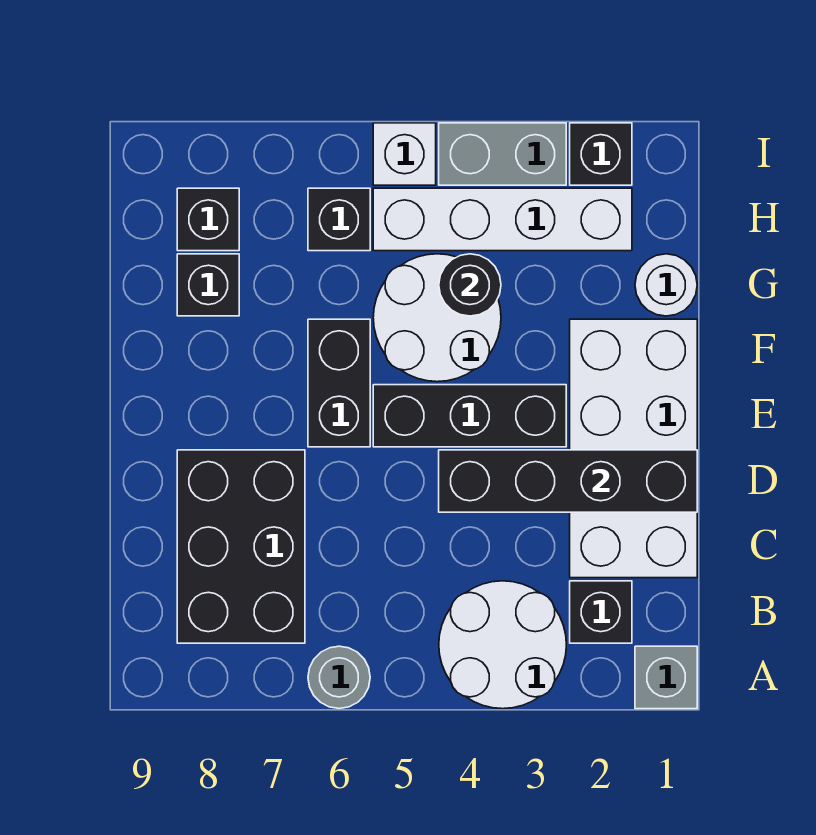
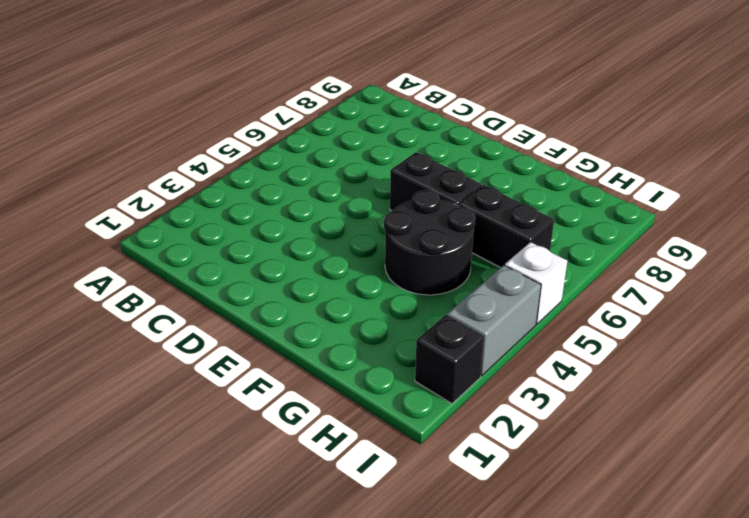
black round brick F4:G5 level 1 -> white round brick F4:G5 level 1
black brick G6:H6 level 1 -> black brick H6 level 1
none -> grey brick A1 level 1
none -> white round brick A3:B4 level 1
none -> grey round brick A6 level 1

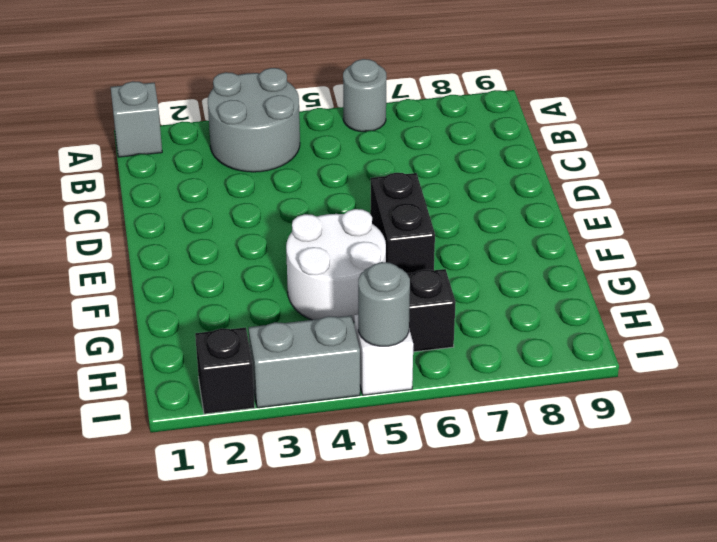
grey round brick A3:B4 level 1 -> white round brick A3:B4 level 1
grey round brick I5 level 2 -> none
none -> black brick B2 level 1
none -> black brick B7:D8 level 1
none -> white brick C1:F2 level 1

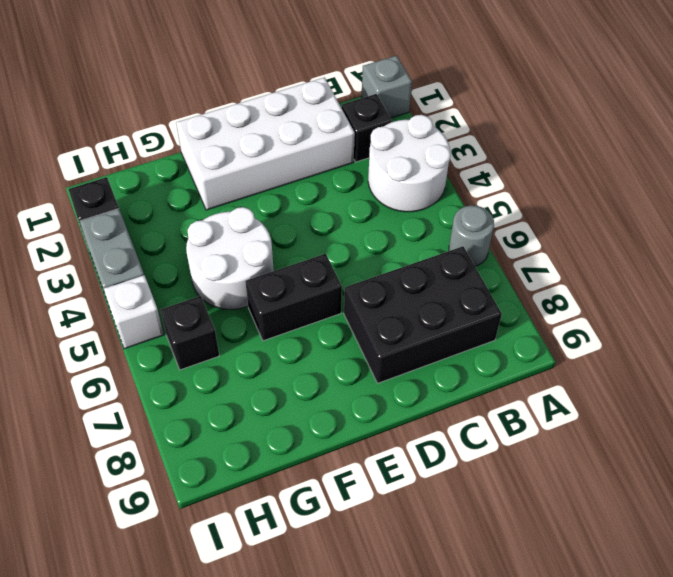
none -> black brick E3:E5 level 1
none -> white round brick G1 level 1
none -> black brick G8 level 1

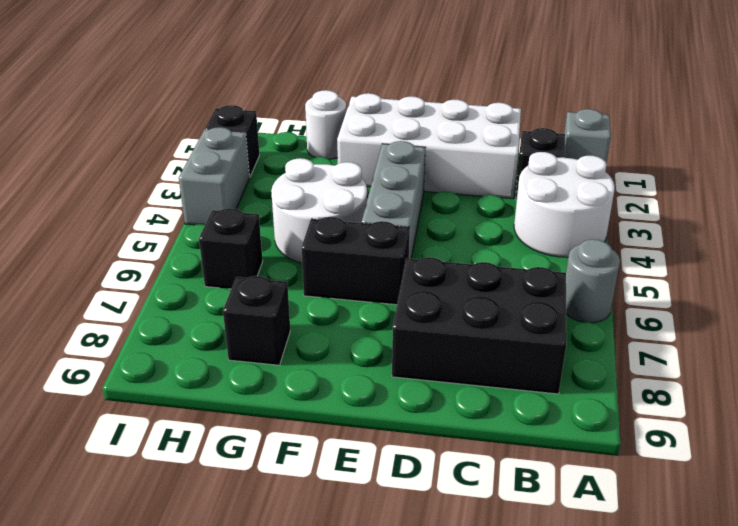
grey brick E3:E5 level 1 -> black brick E3:E5 level 1
none -> white brick H2:H5 level 1
none -> black brick H8 level 1
none -> white brick I5 level 1

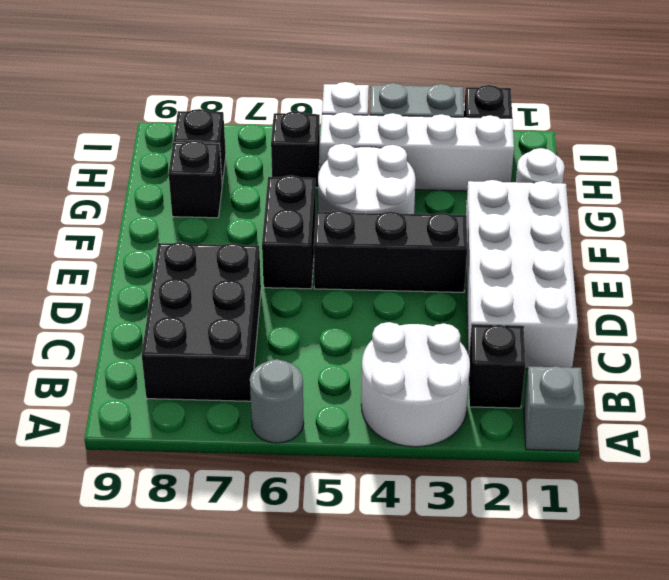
none -> black brick D1:D4 level 2
none -> black round brick G4 level 2

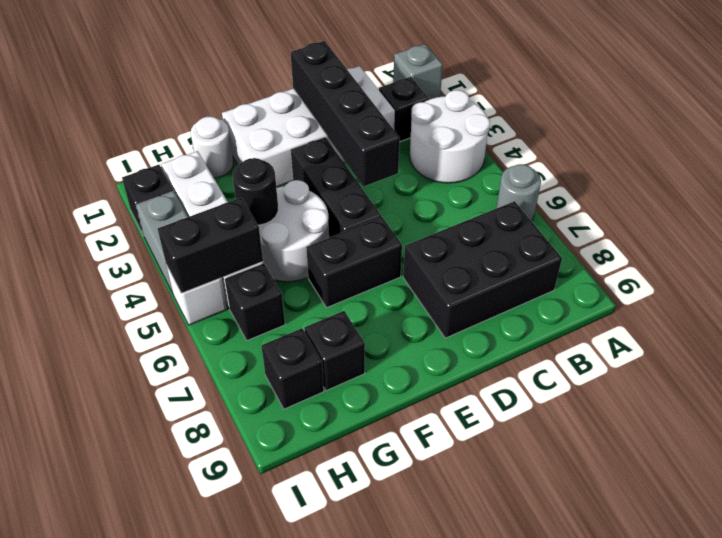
black brick H5:I5 level 2 -> none

